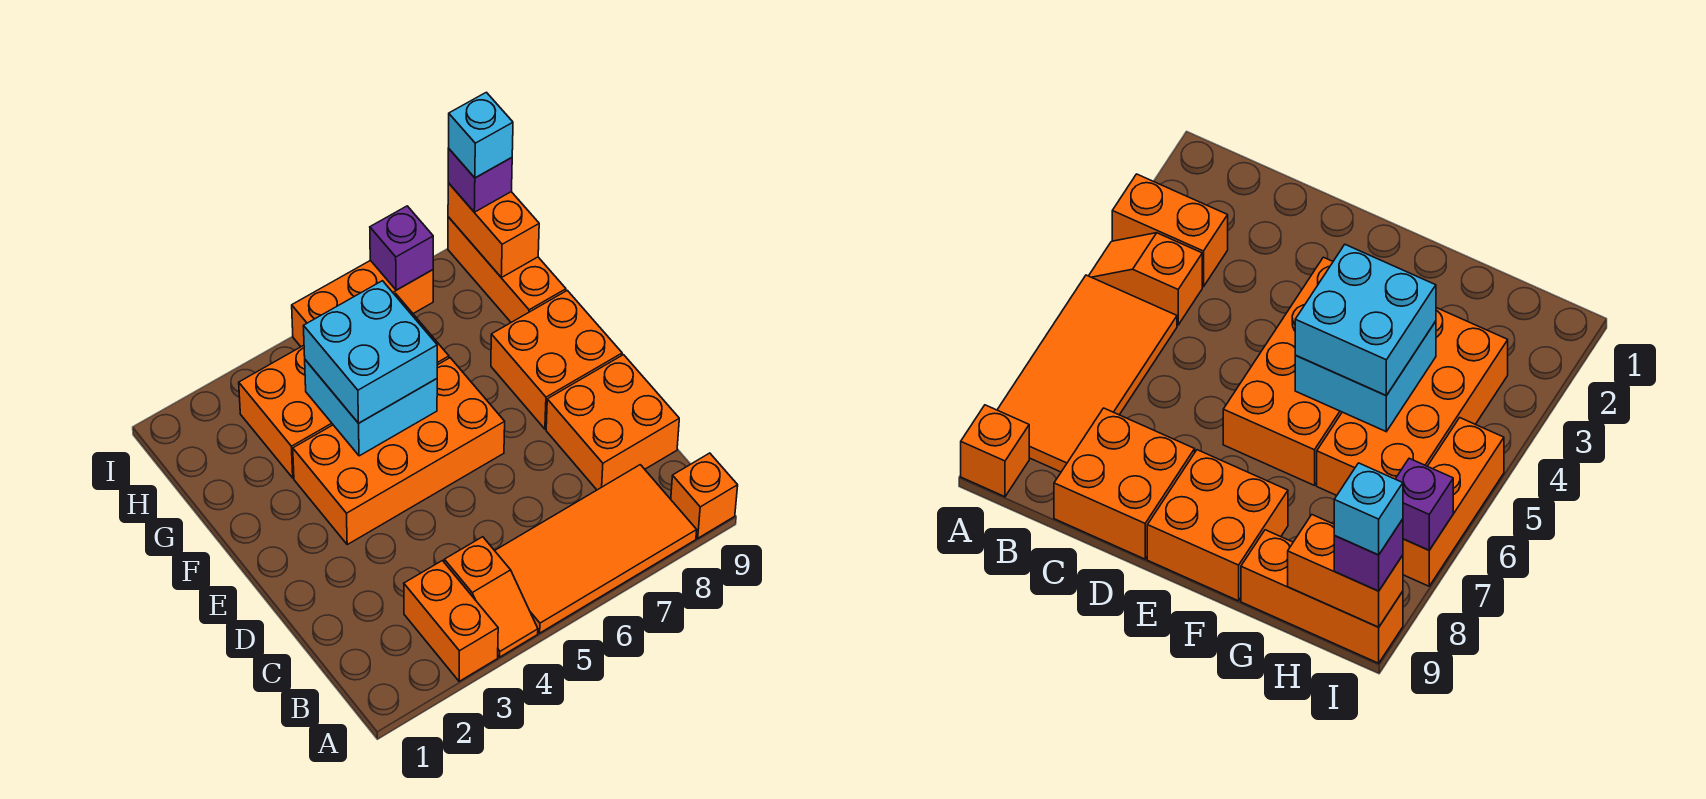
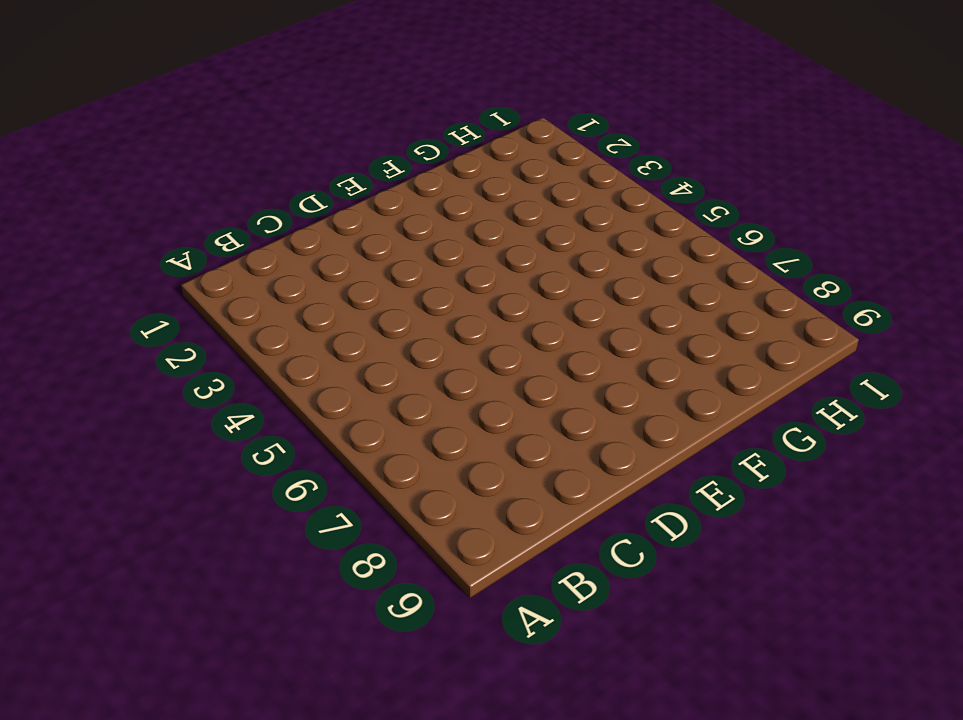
none -> orange brick A3:B3 level 1
none -> orange slope A4:B4 level 1 top B
none -> orange tile A5:B8 level 1

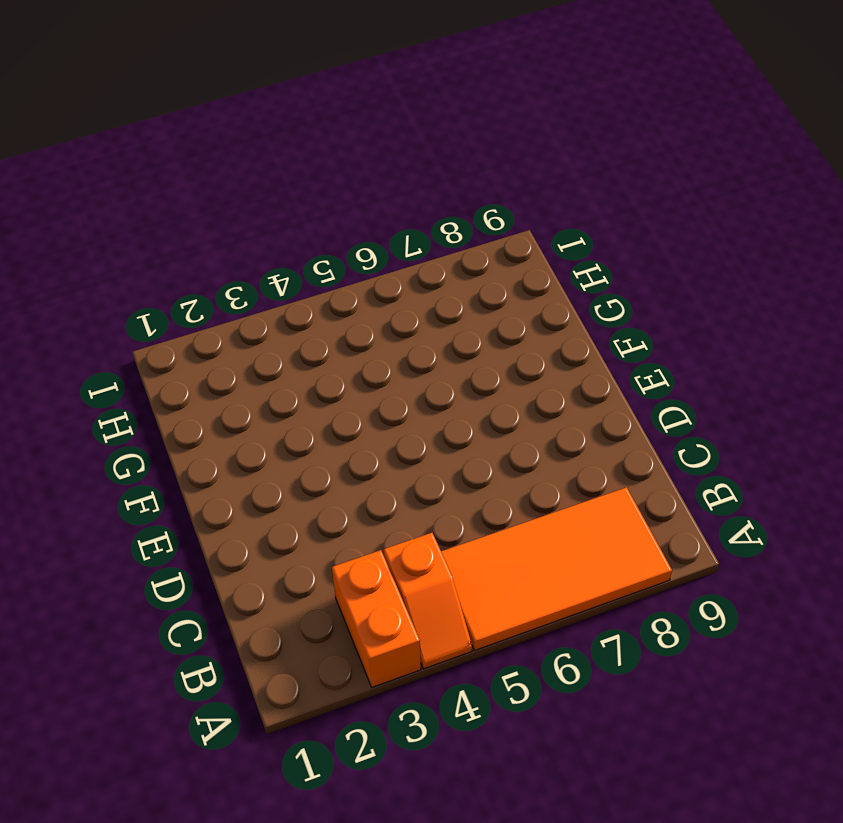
none -> orange brick A9 level 1
none -> orange brick C8:D9 level 1
none -> orange brick E3:F6 level 1

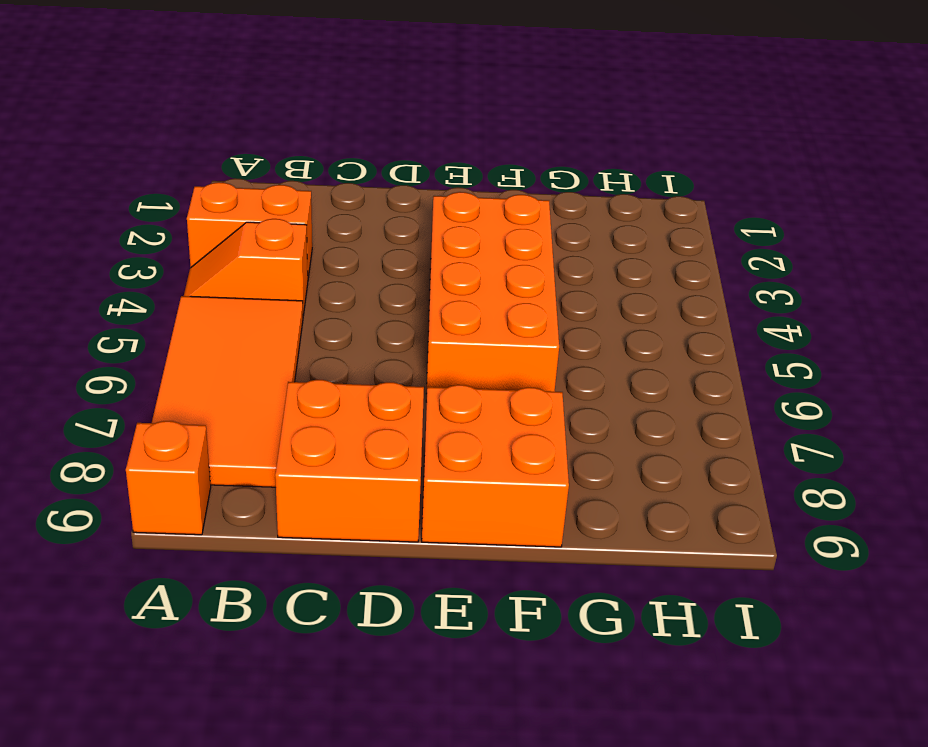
none -> orange brick G3:H6 level 1
none -> orange brick G9:I9 level 1
none -> orange brick I5:I7 level 1

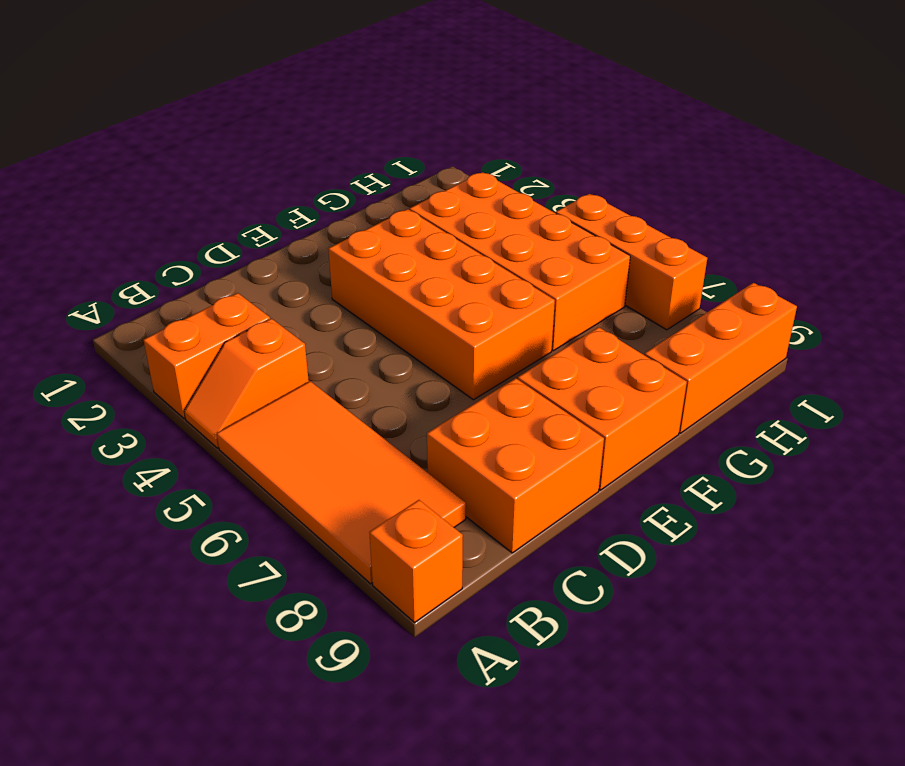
none -> cyan brick F4:G5 level 2
none -> orange brick H9:I9 level 2
none -> purple brick I7 level 2

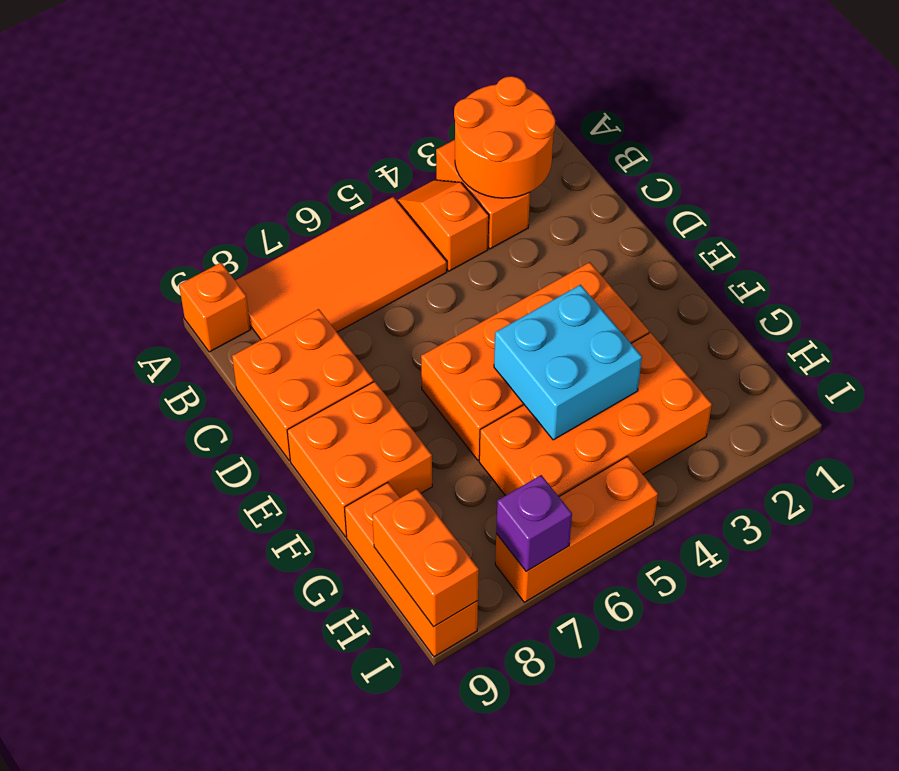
orange round brick A2:B3 level 2 -> none
none -> cyan brick F4:G5 level 3
none -> purple brick I9 level 3
none -> cyan brick I9 level 4

